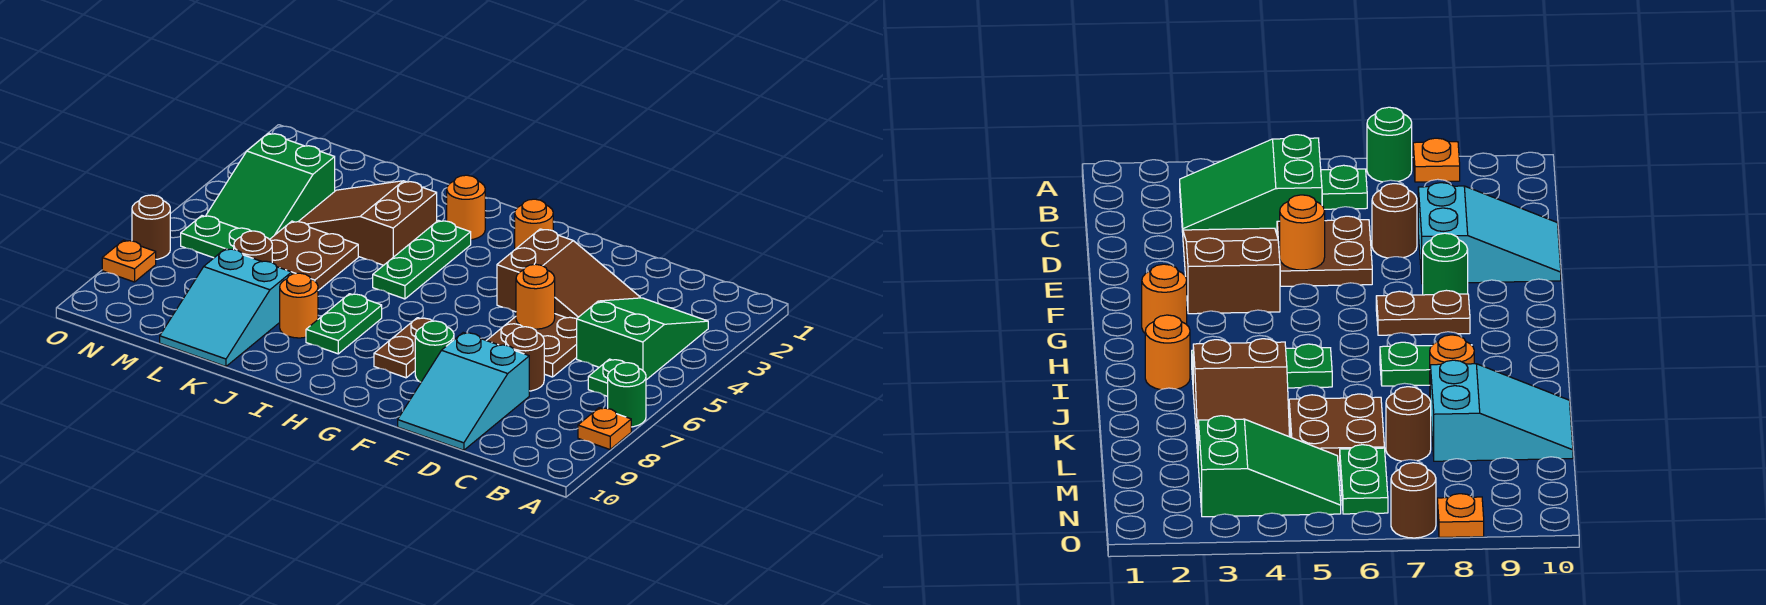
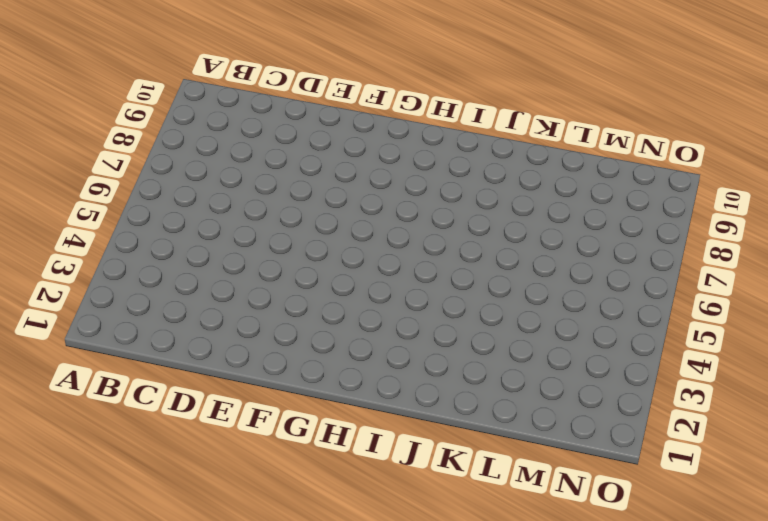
none -> green round brick A7 level 1
none -> orange plate A8 level 1
none -> green slope B3:C5 level 1 top 5

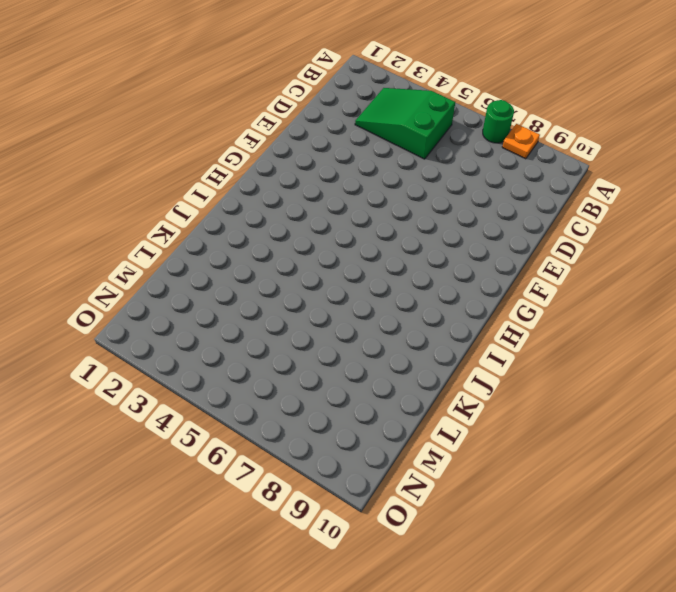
none -> green plate B6 level 1
none -> brown slope D3:F4 level 1 top F
none -> brown plate D5:E6 level 1

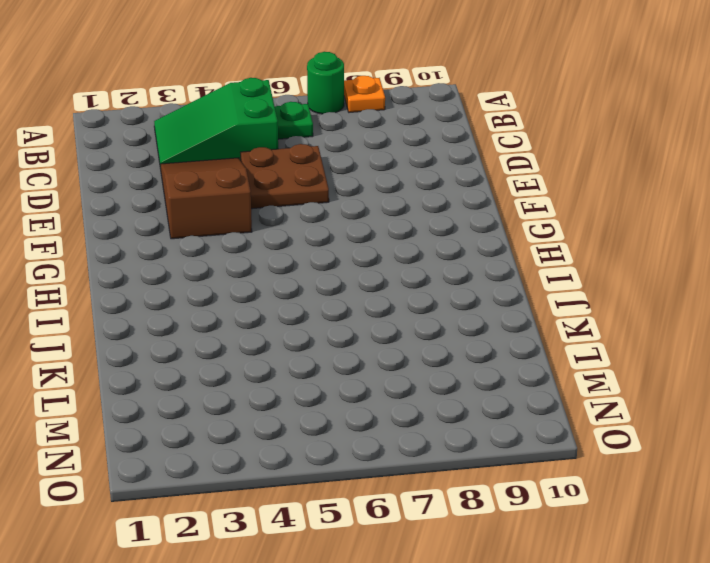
none -> brown round brick D7 level 1
none -> cyan slope D8:E10 level 1 top 8
none -> green round brick F8 level 1

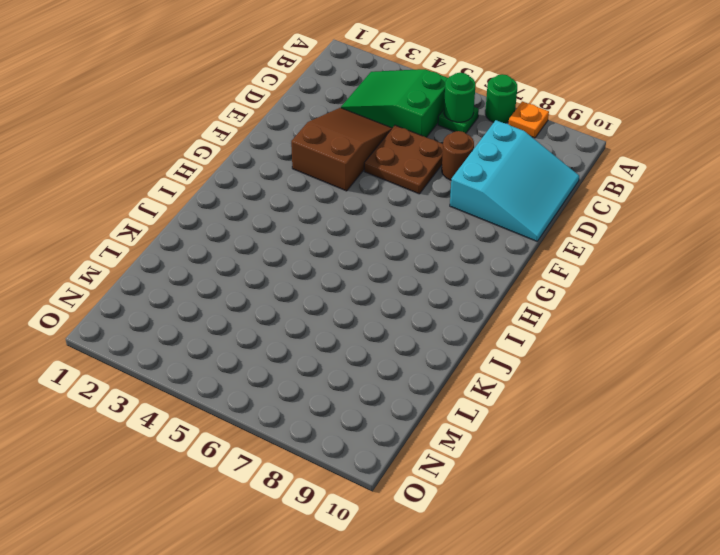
green round brick B6 level 2 -> green round brick F8 level 1
cyan slope C8:E10 level 1 top 8 -> cyan slope D8:E10 level 1 top 8
none -> orange round brick G2 level 1
none -> brown plate G7:G8 level 1
none -> orange round brick I2 level 1

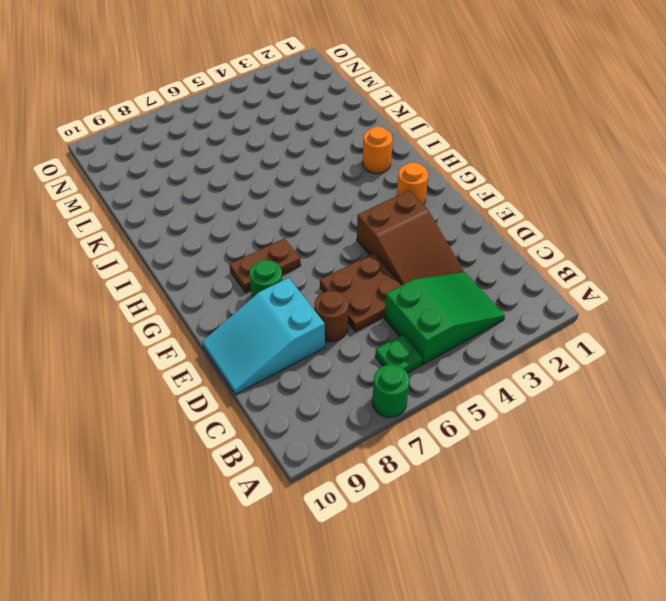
none -> orange plate A8 level 1
none -> green plate I3:I5 level 1
none -> green plate I7:I8 level 1

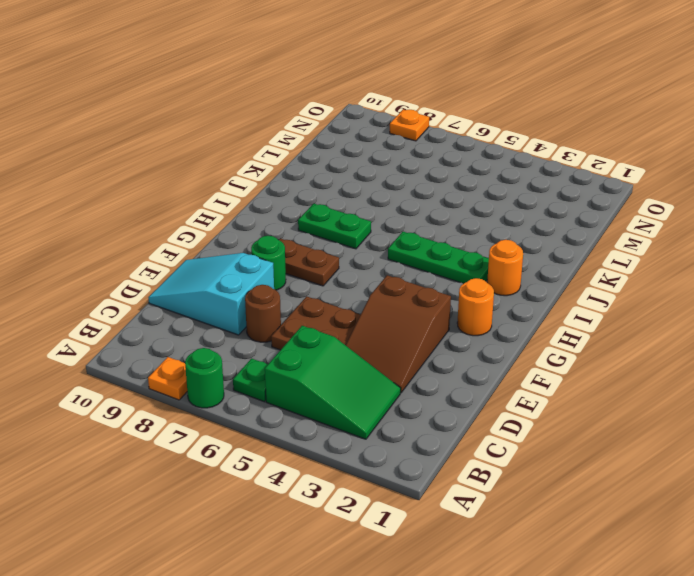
none -> brown slope J3:L4 level 1 top J
none -> orange round brick J8 level 1
none -> brown plate K5:L6 level 1

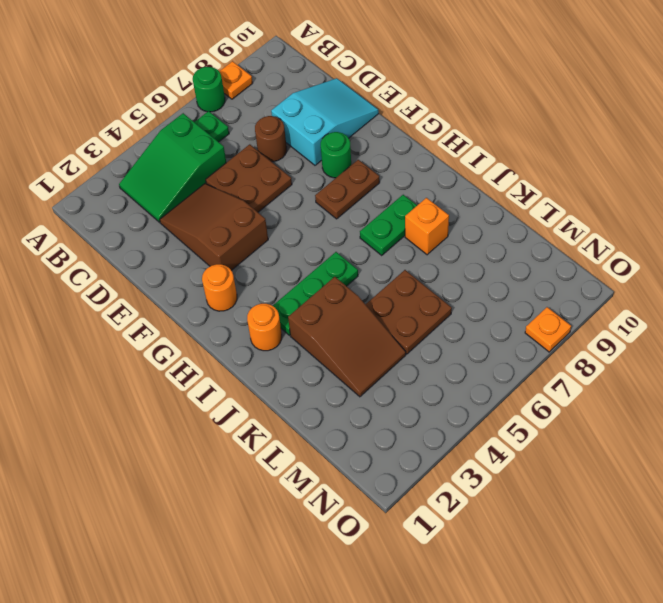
orange brick J8 level 1 -> orange round brick J8 level 1
none -> cyan slope K8:L10 level 1 top 8
none -> brown round brick L7 level 1
none -> green slope M3:N5 level 1 top 3

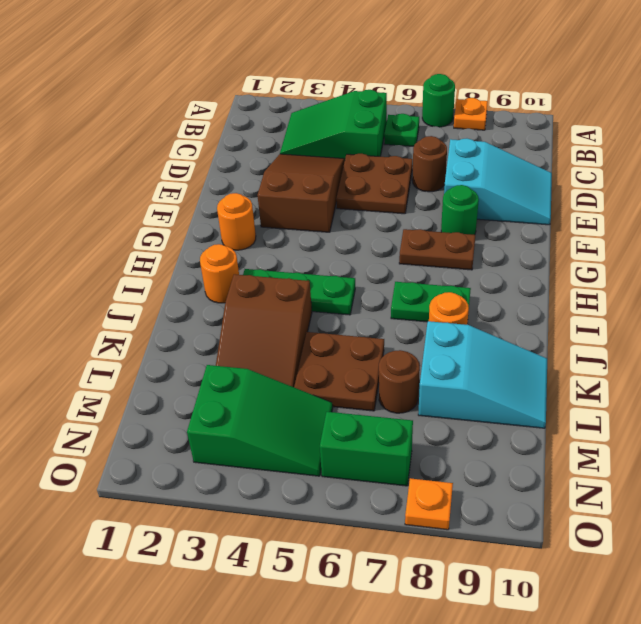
green brick N6:N7 level 1 -> green plate M6:N6 level 1
none -> brown round brick O7 level 1
none -> orange round brick E5 level 2

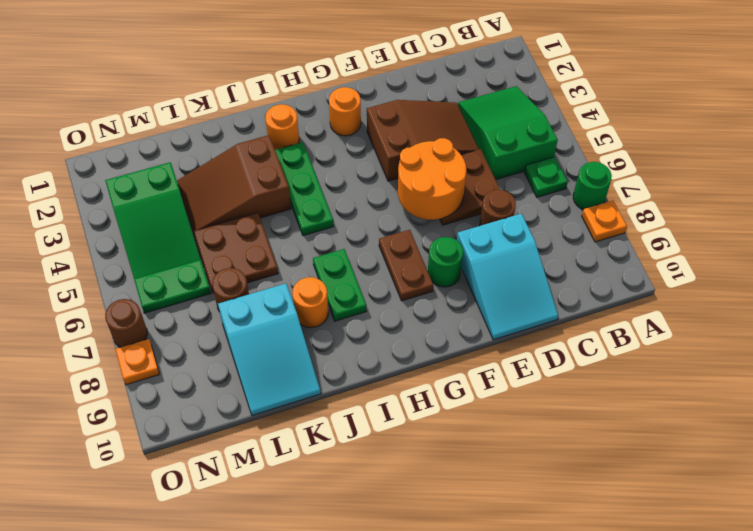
orange round brick E5:F6 level 2 -> orange round brick E5 level 2

